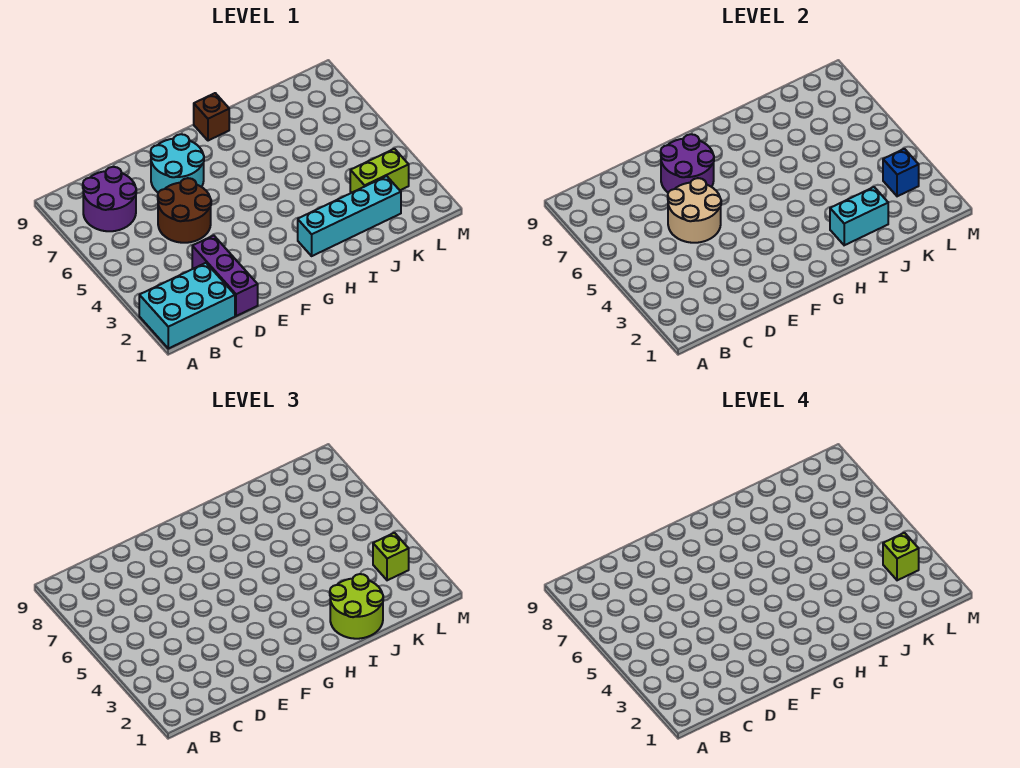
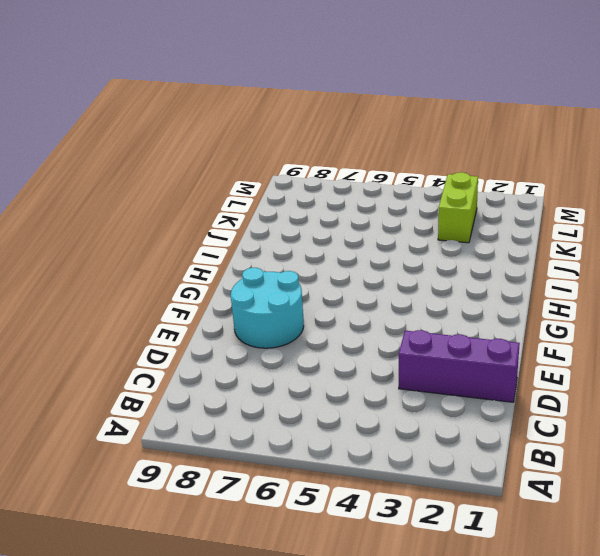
none -> cyan brick A1:C2 level 1
none -> purple round brick B7:C8 level 1
none -> brown round brick D5:E6 level 1

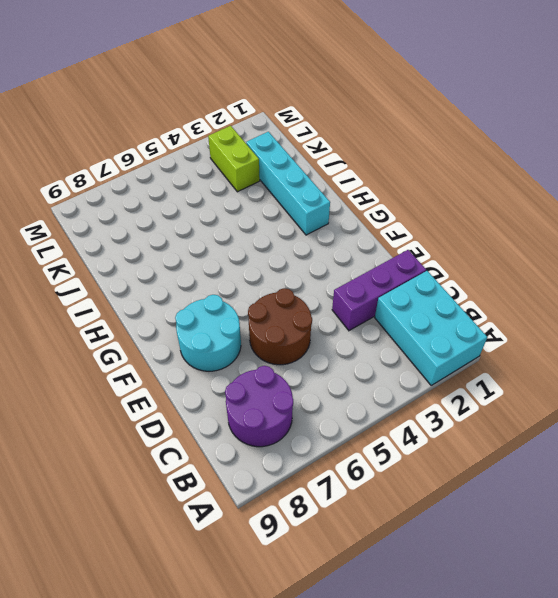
none -> brown brick H9 level 1
none -> tan round brick D5:E6 level 2
none -> purple round brick E7:F8 level 2

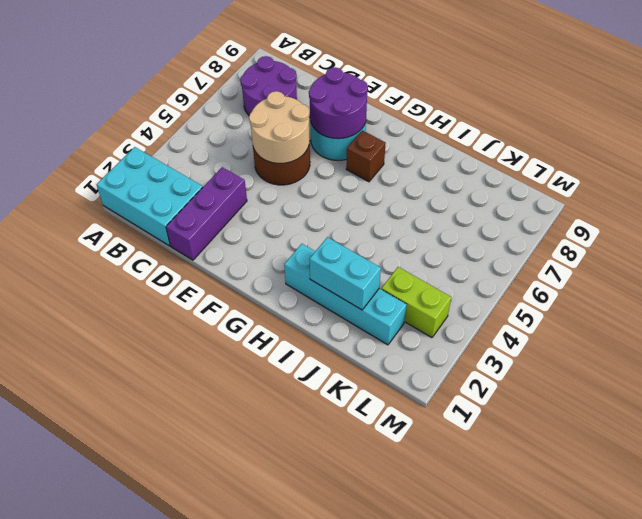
brown brick G7 level 1 -> brown brick H9 level 1
none -> blue brick L3 level 2
none -> lime round brick I1:J2 level 3
none -> lime brick L3 level 3

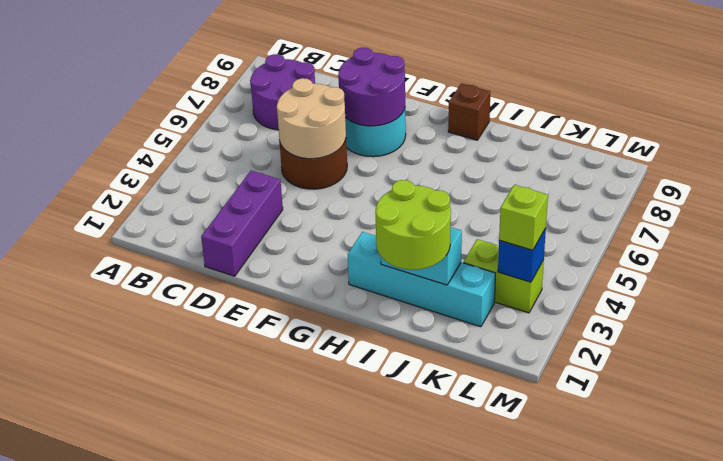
none -> cyan brick A1:C2 level 1
none -> lime brick L3 level 4

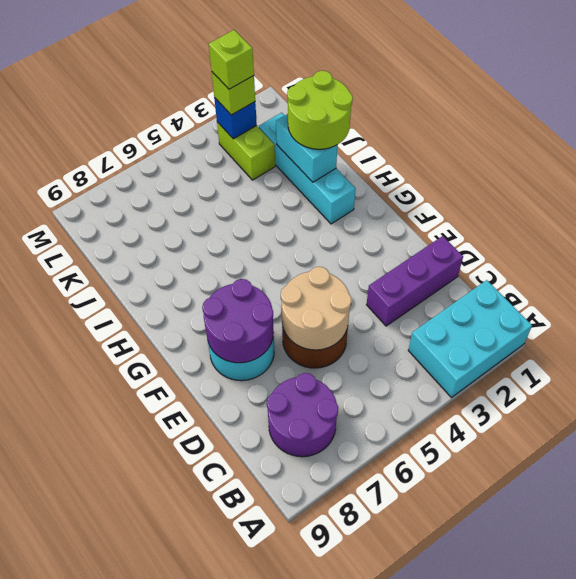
cyan brick A1:B3 level 1 -> cyan brick A1:C2 level 1
none -> brown brick H9 level 1

